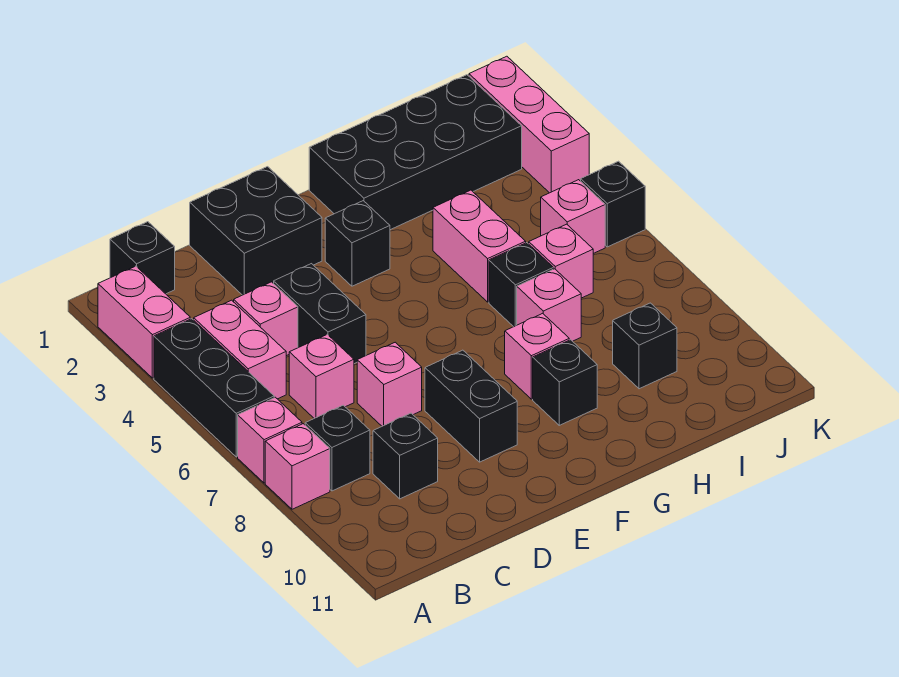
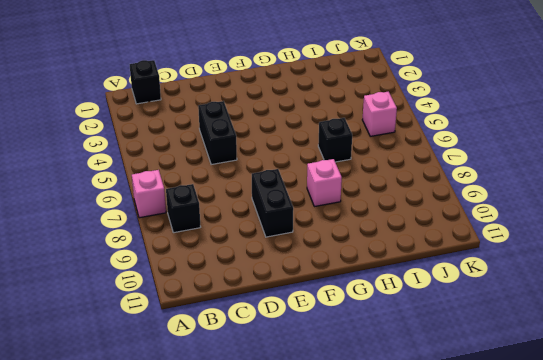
none -> pink brick A2:A3 level 1
none -> black brick A4:A6 level 1
none -> pink brick A8 level 1

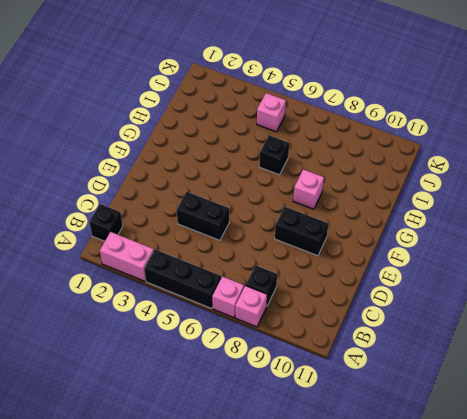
none -> pink brick B4:B5 level 1
none -> pink brick C4 level 1
none -> pink brick C6 level 1

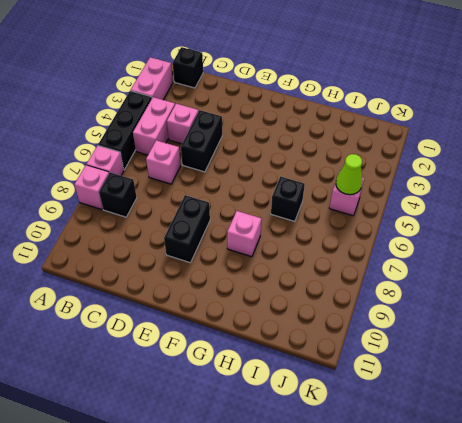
lime cone J5 level 2 -> none
none -> black brick C9 level 1
none -> black brick D1:E2 level 1
none -> pink brick D7 level 1

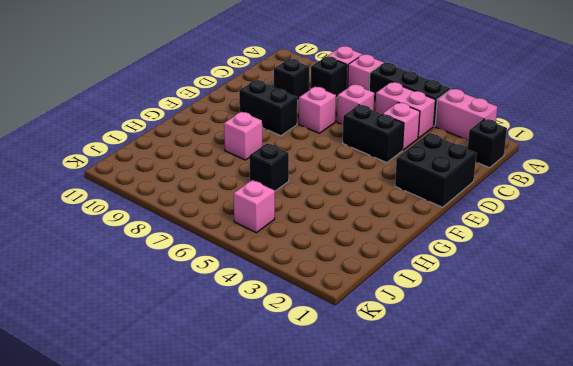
none -> black brick F3 level 1
none -> black brick G1:J2 level 1
none -> black brick G9 level 1

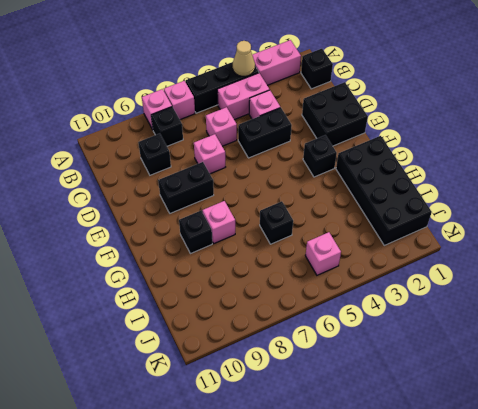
tan cone A4 level 2 -> none
none -> pink brick H4:H5 level 1
none -> pink brick H7 level 1
none -> pink brick I6 level 1

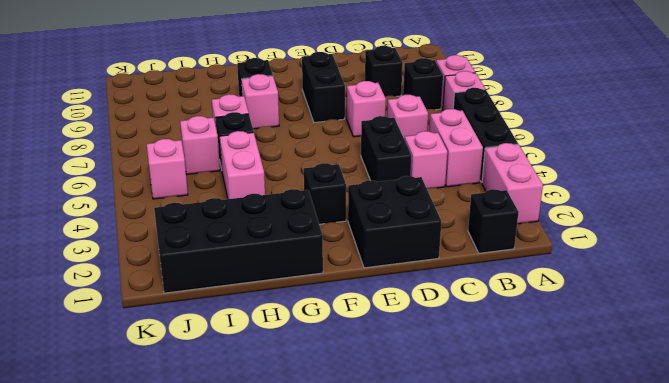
none -> black brick I9 level 1
none -> pink brick K1:K3 level 1
none -> black brick K5 level 1

